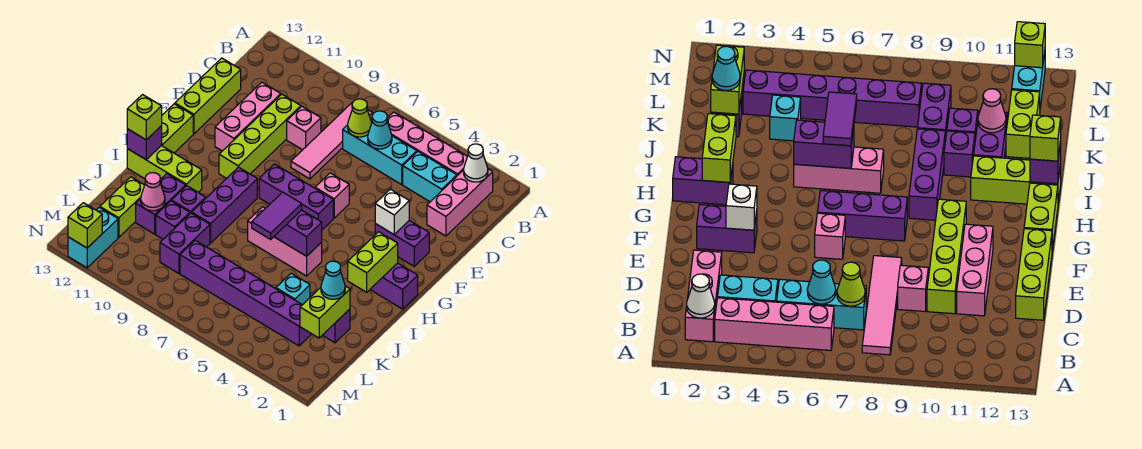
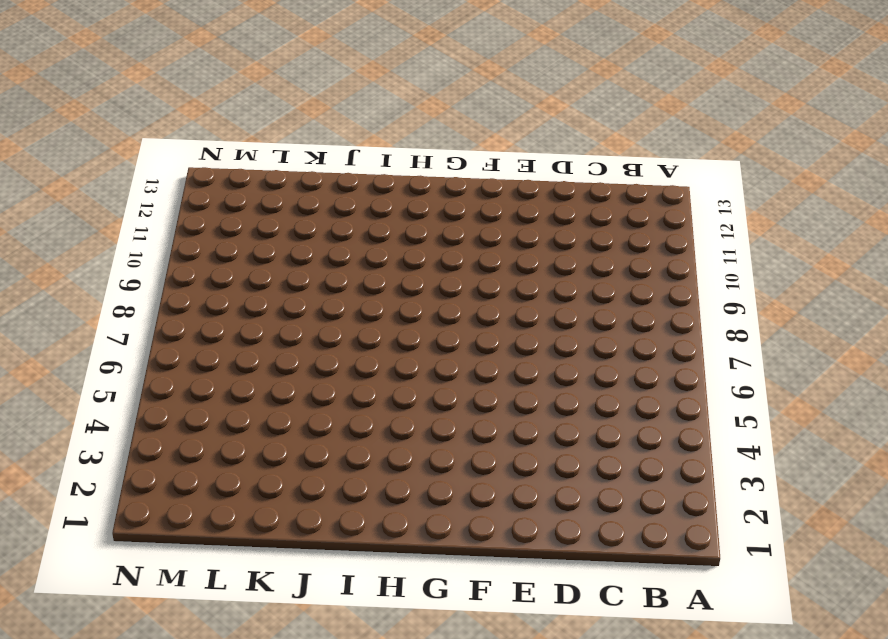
none -> pink brick B2:D2 level 1
none -> pink brick B3:B6 level 1
none -> pink tile B8:E8 level 1
none -> cyan brick C3:C4 level 1

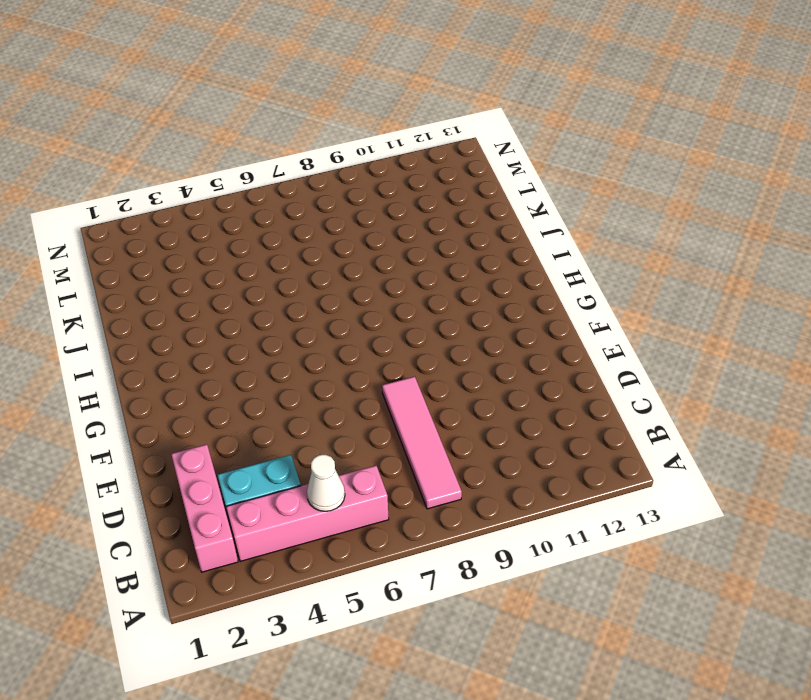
white cone B5 level 2 -> white cone B2 level 2
none -> cyan brick C5:C7 level 1
none -> pink brick D9 level 1
none -> lime brick D10:G10 level 1
none -> pink brick D11:F11 level 1

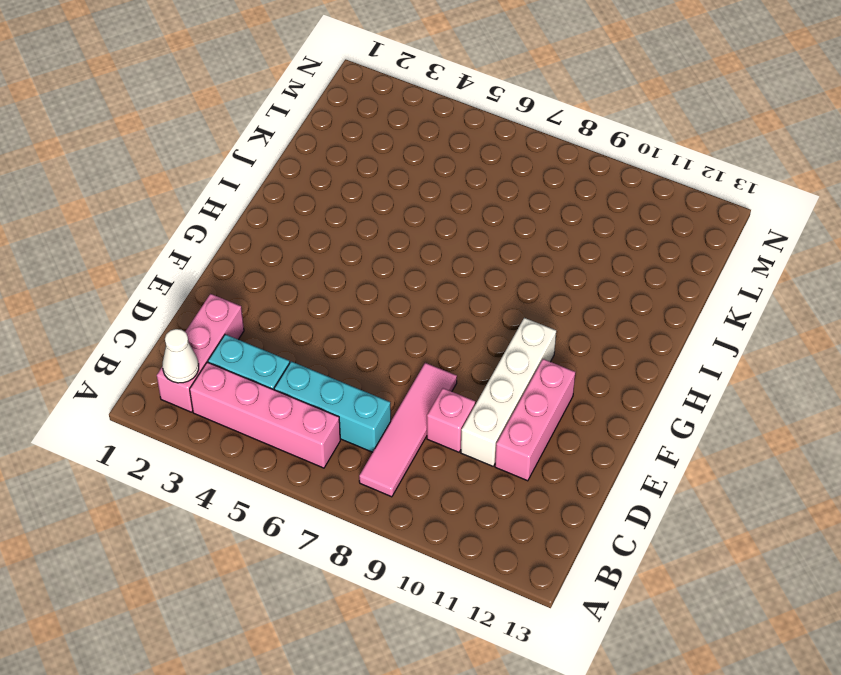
white brick D10:G10 level 1 -> lime brick D10:G10 level 1
none -> lime brick D13:F13 level 1
none -> purple brick F2:F3 level 1
none -> pink brick F6 level 1
none -> purple brick G6:G8 level 1

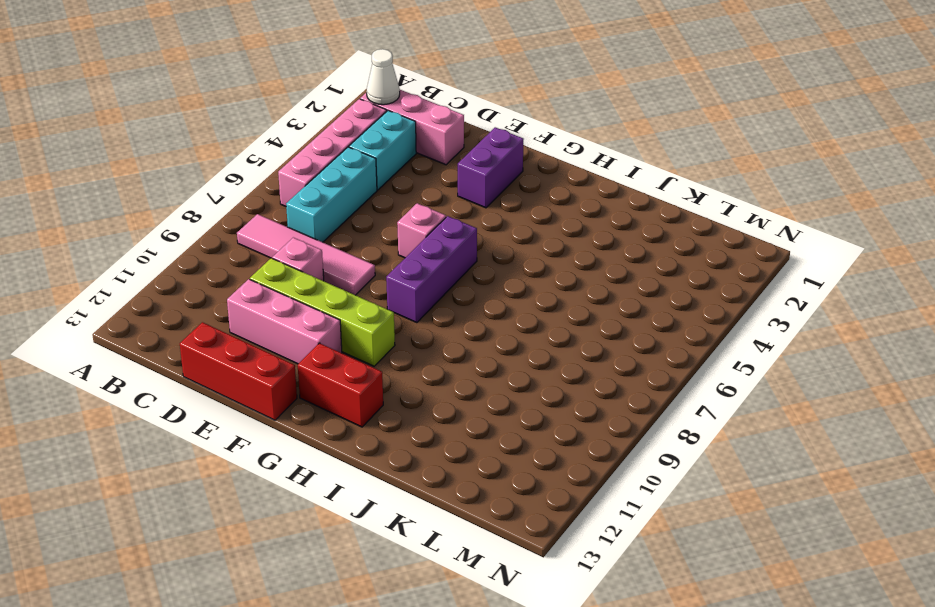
red brick D13:F13 level 1 -> lime brick D13:F13 level 1
red brick G12:H12 level 1 -> none
none -> lime brick G13:H13 level 1
none -> purple brick H1:H2 level 1
none -> purple brick H9:J9 level 1
none -> pink brick I5:I7 level 1

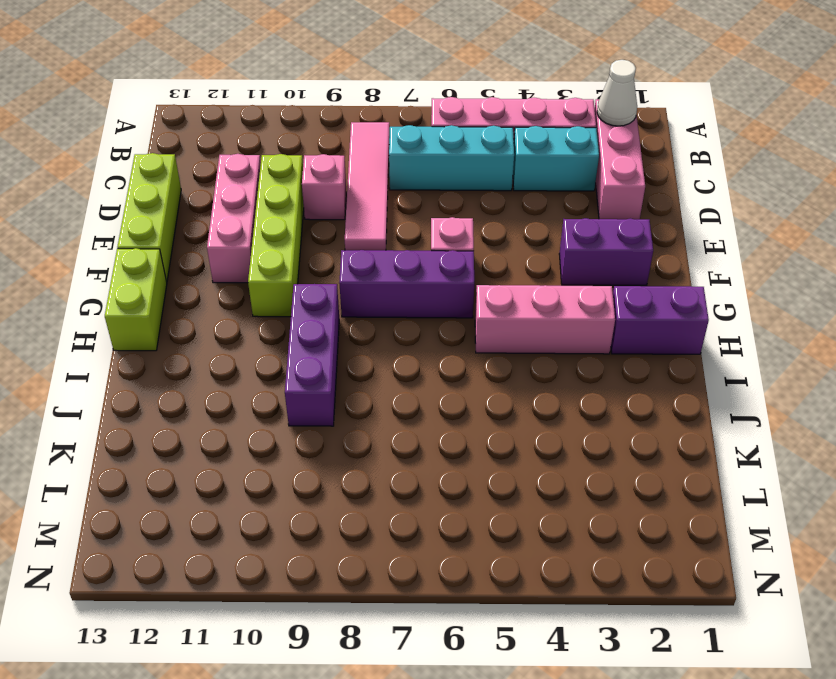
pink brick H3:H5 level 1 -> pink brick I5:I7 level 1
none -> lime brick I11:I13 level 1
none -> purple brick J10 level 1
none -> purple brick J11:K11 level 1
none -> purple brick K2 level 1

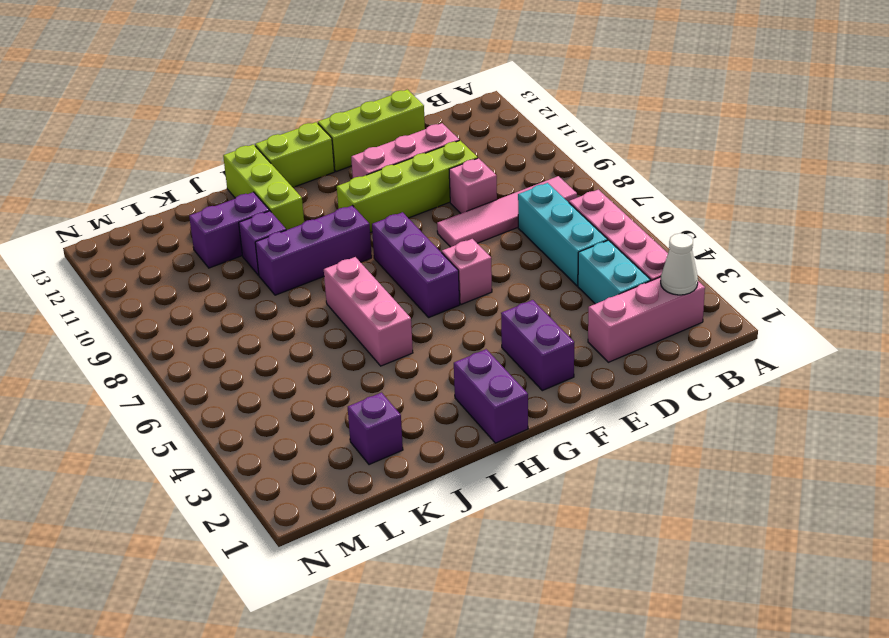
none -> cyan brick K4 level 1
none -> purple brick K9:L9 level 1
none -> purple brick K10 level 1
none -> lime brick K12:L12 level 1

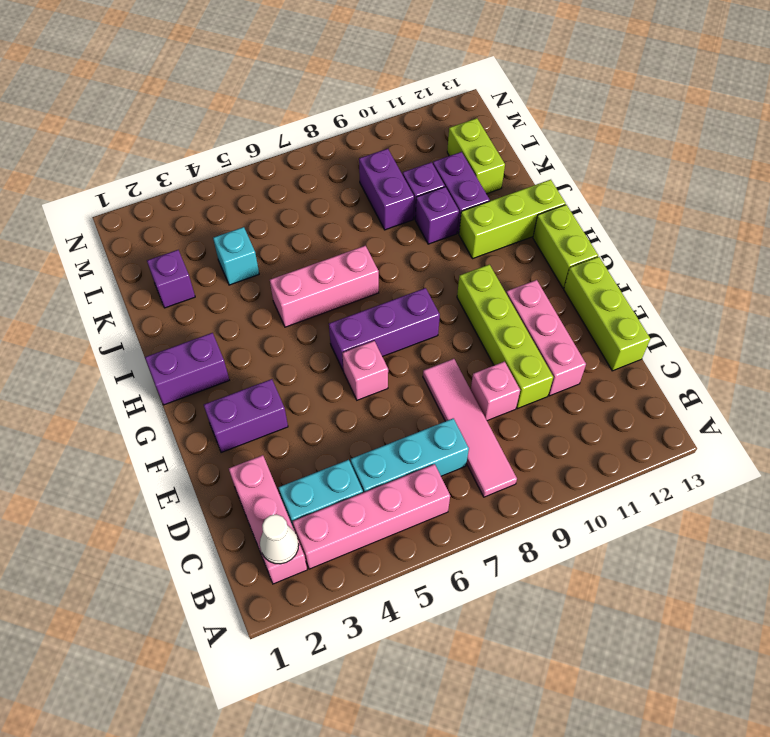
none -> purple brick H9:J9 level 1
none -> purple brick L3:L8 level 1
none -> cyan brick M12:N12 level 1
none -> cyan cone C6 level 2

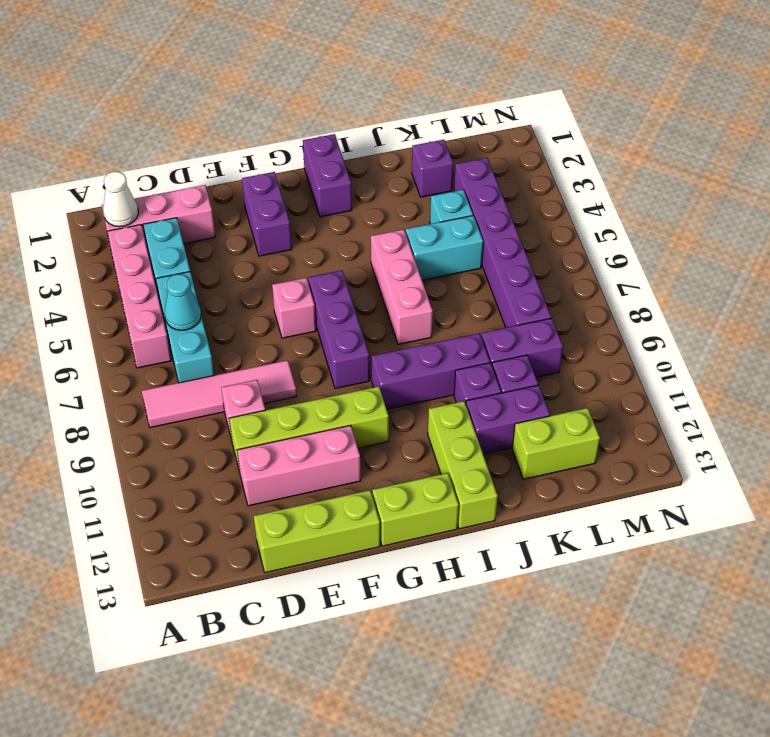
cyan brick J5:K5 level 1 -> cyan brick M12:N12 level 1
none -> lime cone C7 level 2
none -> white brick F3 level 2
none -> lime brick H2:I2 level 2
none -> purple brick I5:I6 level 2

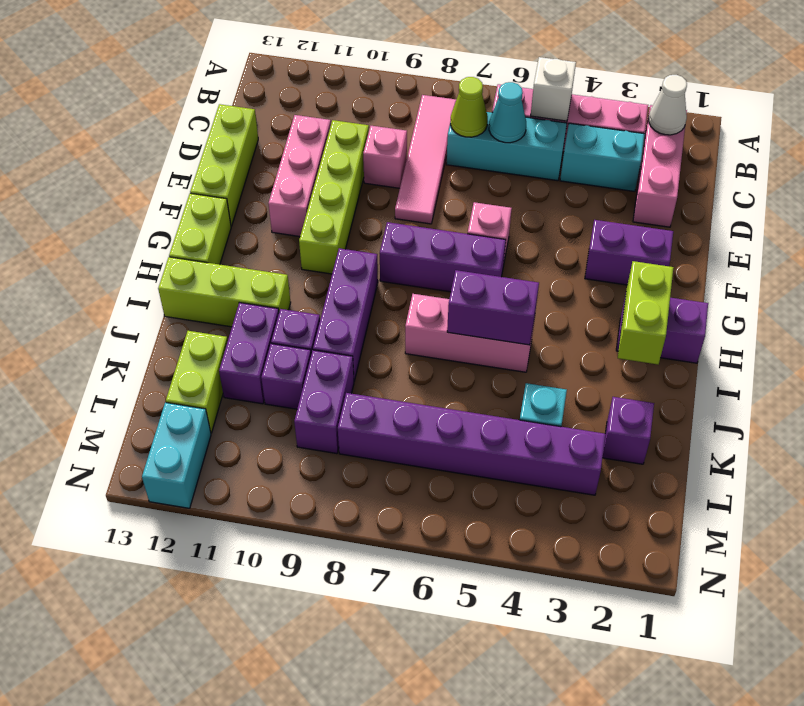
white brick B5 level 2 -> white brick F3 level 2
none -> purple brick I13 level 2
none -> lime brick K2:L2 level 2
none -> pink cone K11 level 2
none -> lime brick N12 level 2

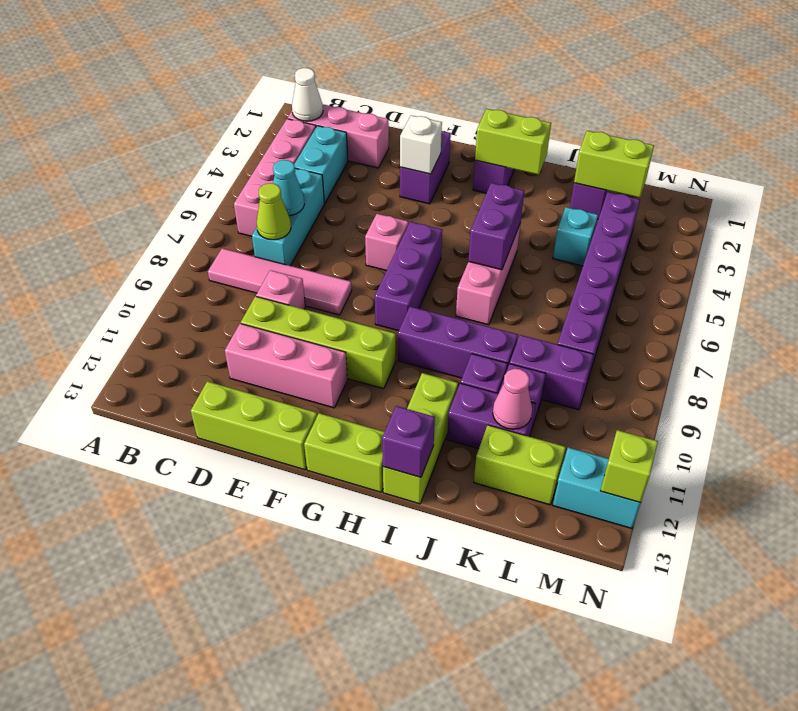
none -> purple tile I6:J6 level 3
none -> lime brick I13 level 3
none -> cyan cone K2 level 3

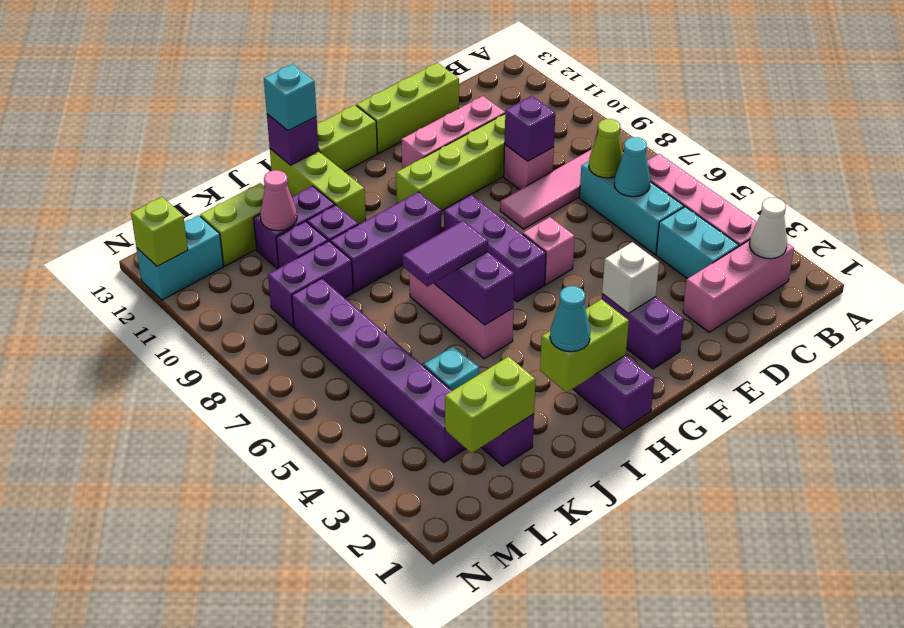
purple brick D9 level 2 -> none
cyan cone I2 level 3 -> cyan cone K2 level 3
cyan brick I13 level 3 -> lime brick I13 level 3

